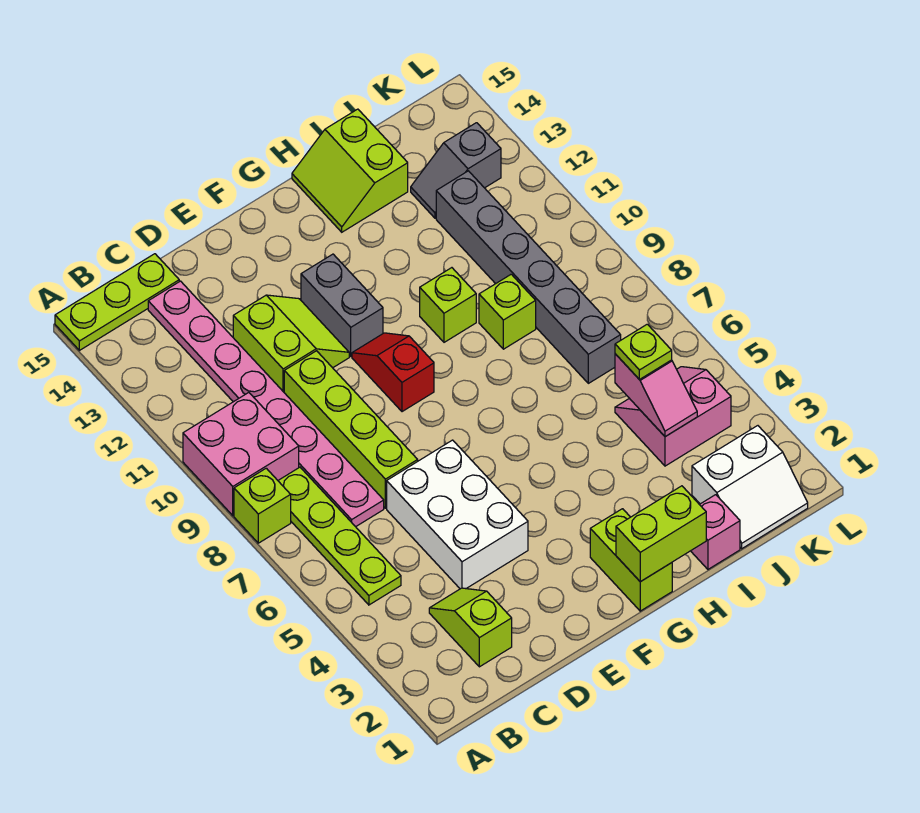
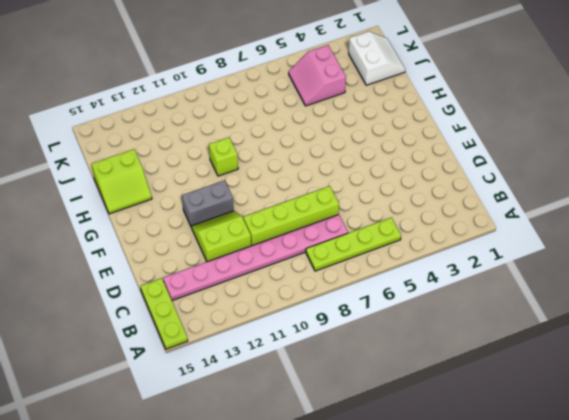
none -> lime brick A8 level 1
none -> pink brick A9:B10 level 1
none -> lime slope C2:C3 level 1 top 2

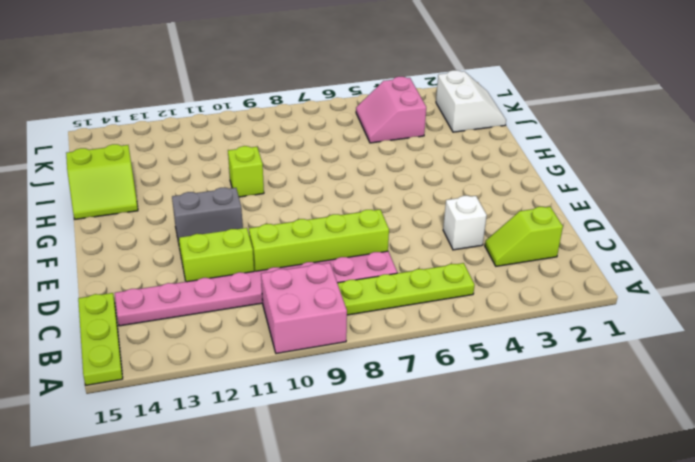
white brick D4 level 1 -> white brick D4:E6 level 1
none -> lime brick A8 level 1
none -> red slope F9:F10 level 1 top 9
none -> lime brick G1:G2 level 1

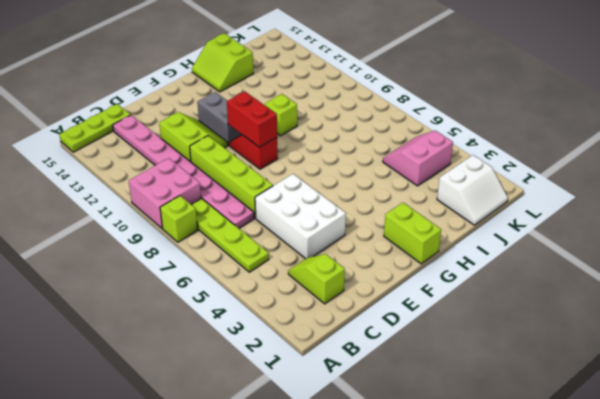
red brick F9:F10 level 2 -> none
none -> pink brick I1 level 1
none -> lime brick I9 level 1
none -> grey brick J7:J12 level 1

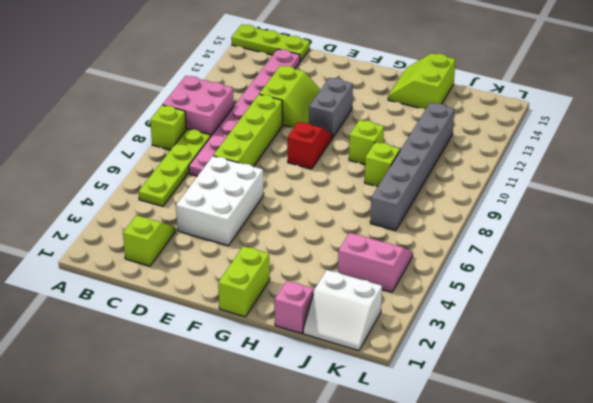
none -> grey slope J13:K13 level 1 top K
none -> lime brick G1:H1 level 2
none -> pink slope J4:J5 level 2 top 5

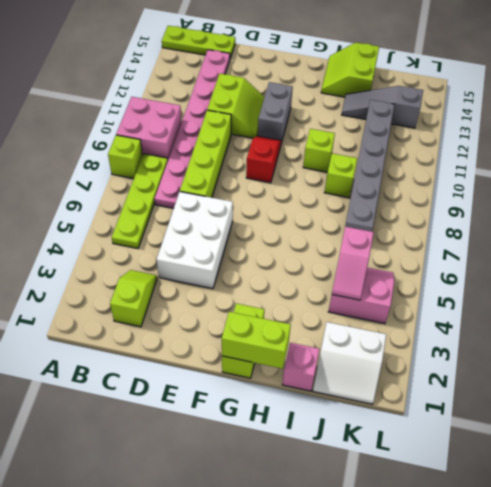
grey slope I13:K13 level 1 top K -> grey slope J13:K13 level 1 top K
none -> lime plate J5 level 3

